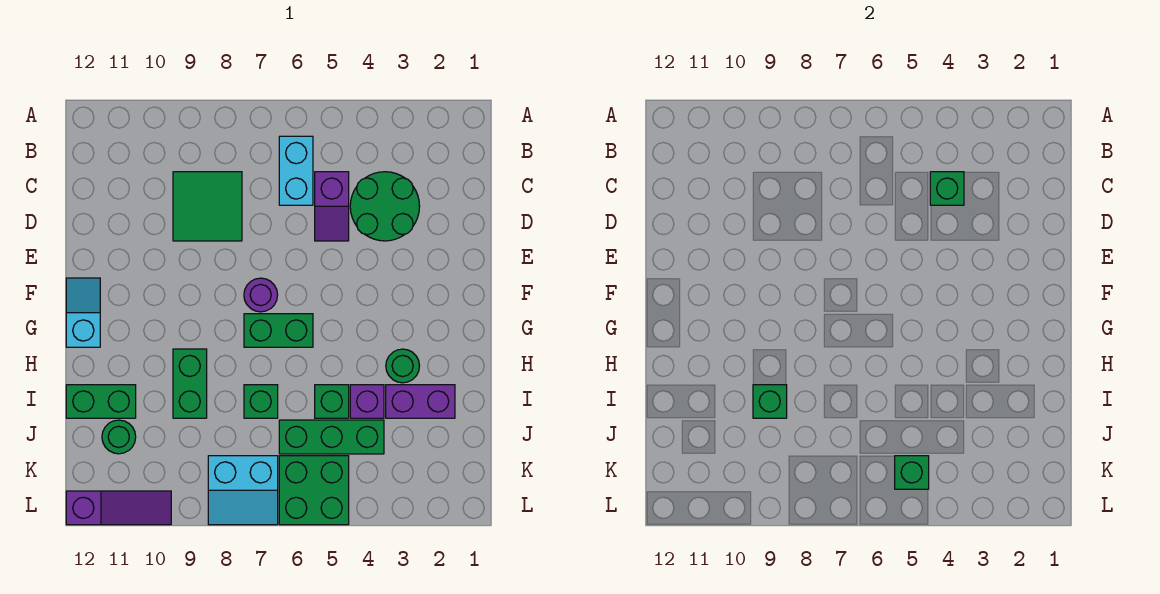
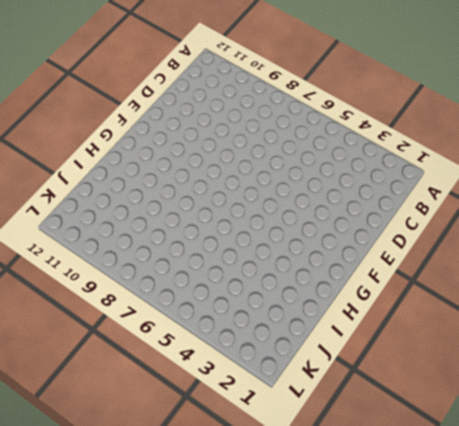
none -> cyan brick B6:C6 level 1
none -> green round brick C3:D4 level 1
none -> purple slope C5:D5 level 1 top C

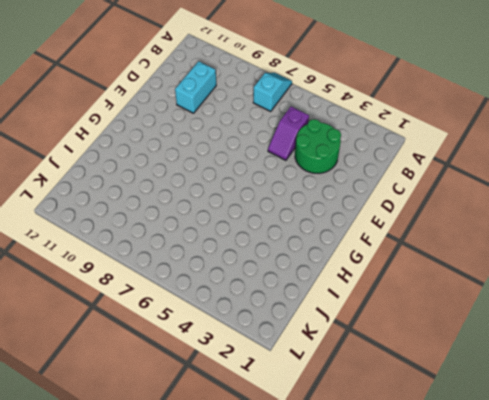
cyan slope A7:B7 level 1 top B -> cyan slope F12:G12 level 1 top G
cyan brick C10:D10 level 1 -> cyan brick B6:C6 level 1
none -> green tile C8:D9 level 1
none -> purple round brick F7 level 1
none -> green brick G6:G7 level 1

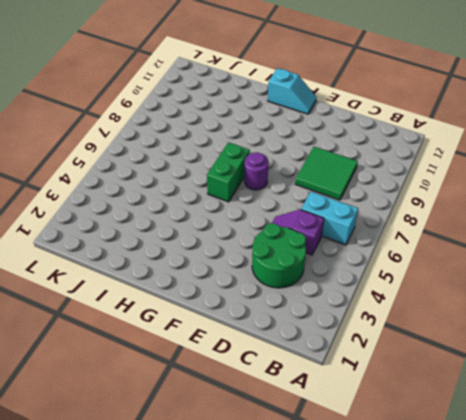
none -> green round brick H3 level 1
none -> green brick H9:I9 level 1
none -> purple brick I2:I3 level 1

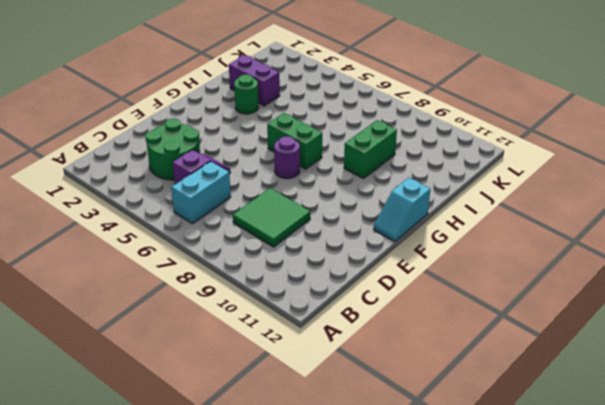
none -> purple brick I4 level 1
none -> green brick I5 level 1
none -> green brick I7 level 1

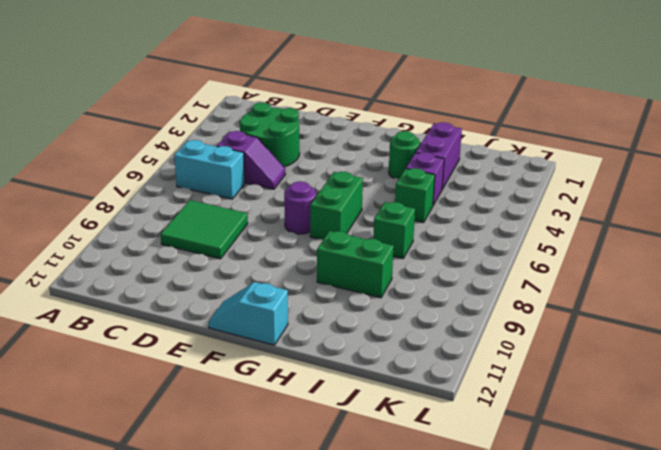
none -> green brick I11:I12 level 1
none -> green brick J4:J6 level 1
none -> green round brick J11 level 1

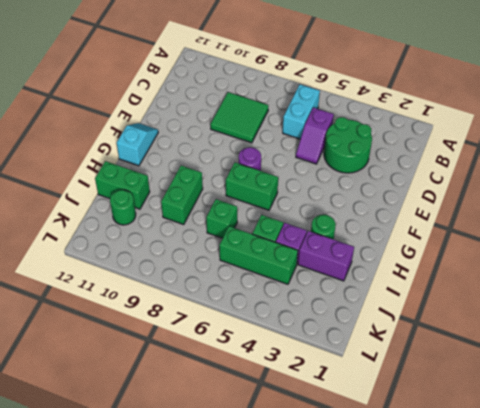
none -> green brick K5:L6 level 1
none -> cyan slope K7:L8 level 1 top K
none -> purple slope L10:L12 level 1 top 12

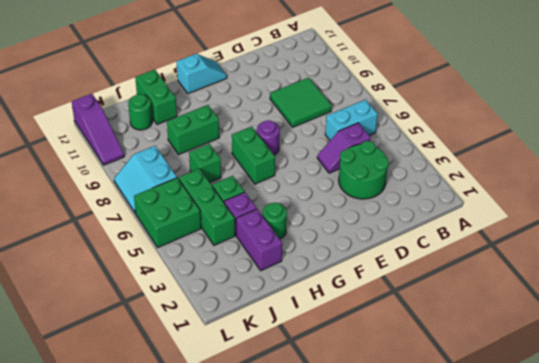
none -> green brick C4 level 2
none -> green brick I9 level 2
none -> green brick K5 level 2

